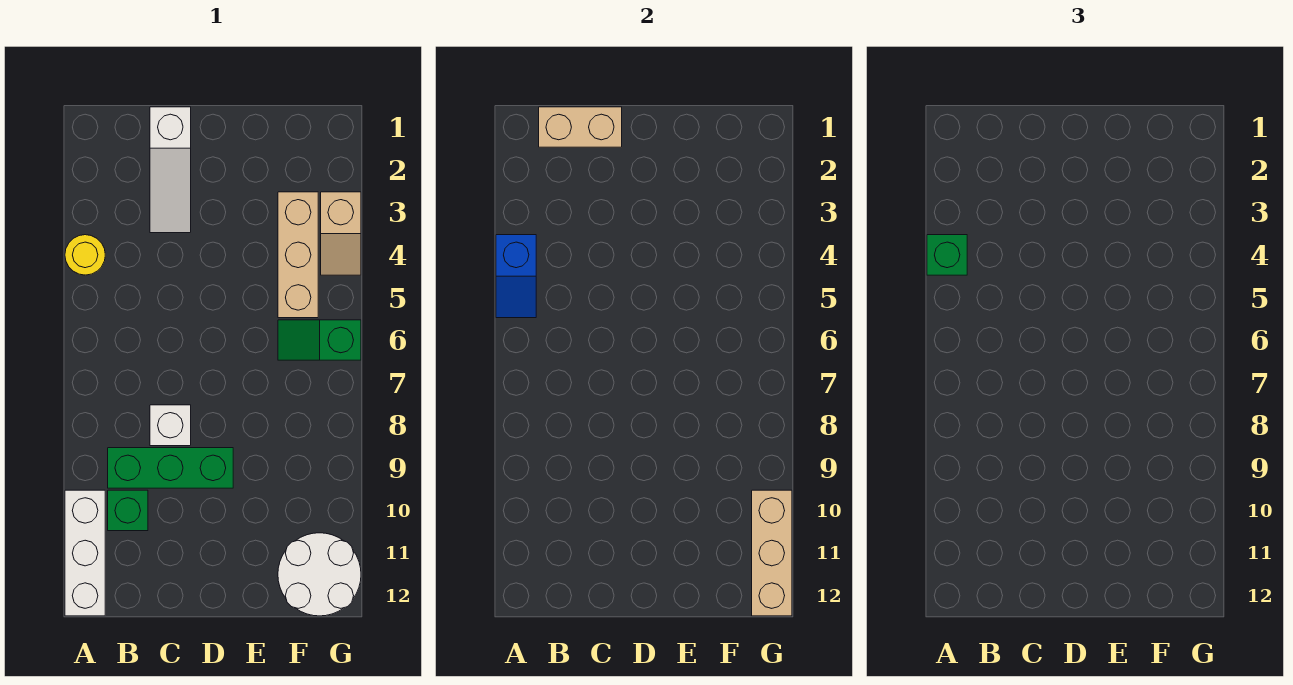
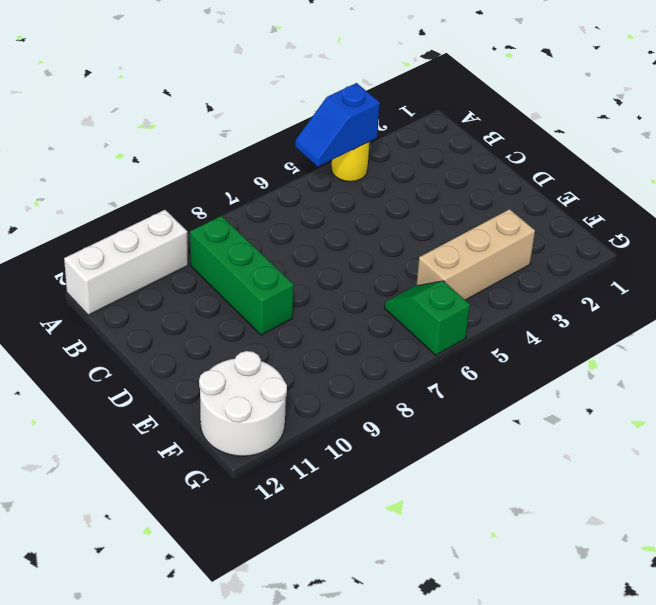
none -> green brick B10 level 1
none -> white slope C1:C3 level 1 top 1
none -> white brick C8 level 1

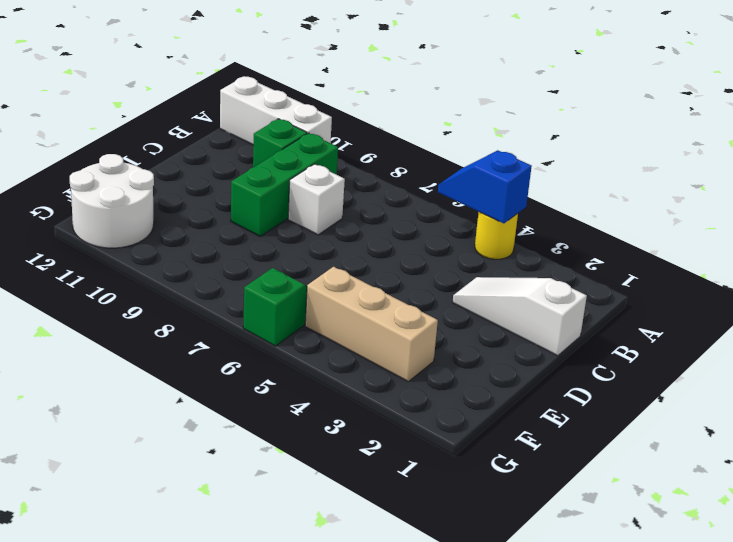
none -> tan slope G3:G4 level 1 top 3
none -> tan brick B1:C1 level 2
none -> tan brick G10:G12 level 2

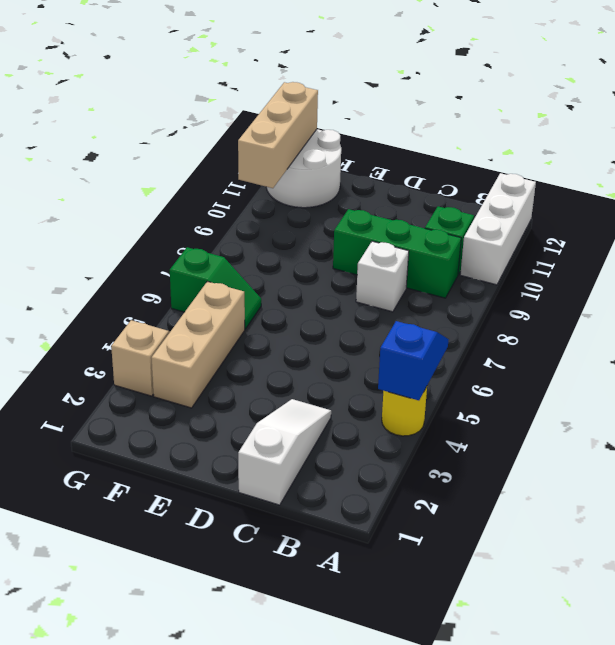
none -> tan brick B1:C1 level 2
none -> green brick A4 level 3

